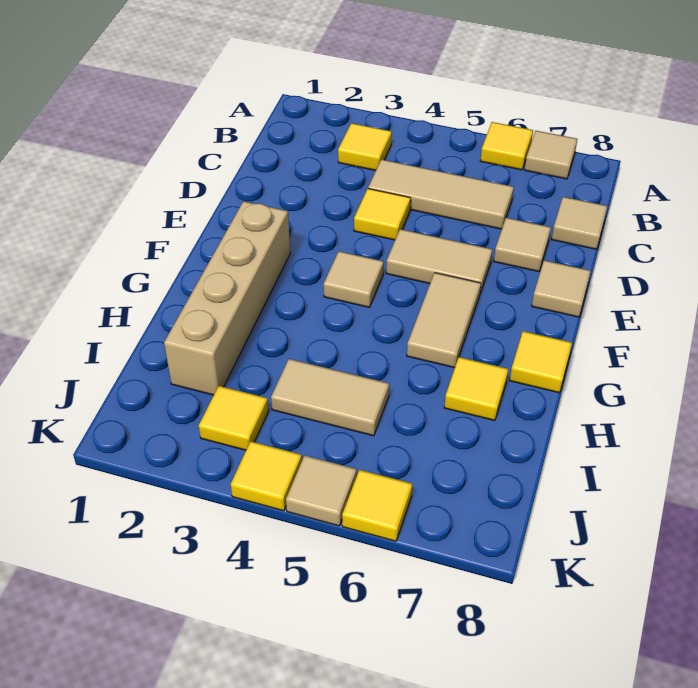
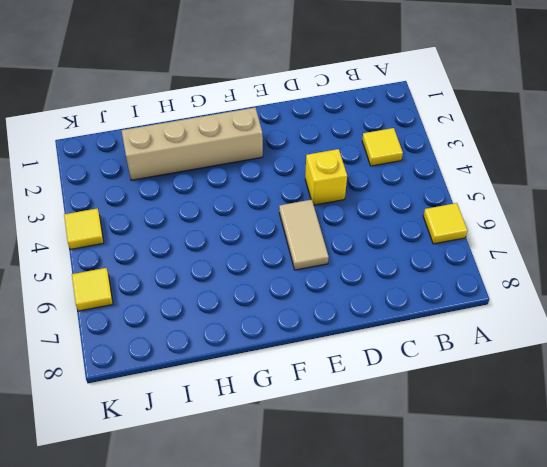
yellow brick D4 level 1 -> yellow tile D4 level 1
none -> tan tile A7 level 1
none -> tan tile C4:C6 level 1
none -> tan tile C8 level 1

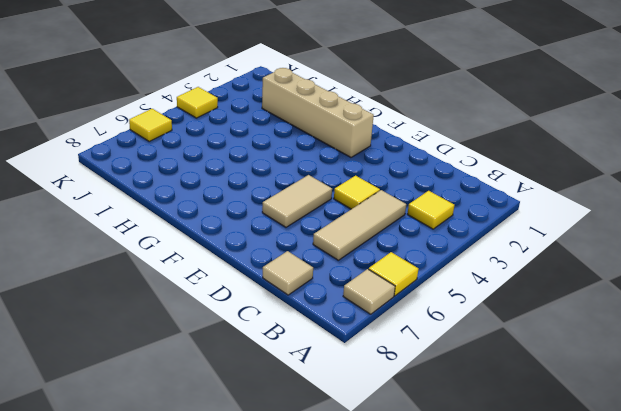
none -> tan tile D7 level 1
none -> tan tile E8 level 1
none -> tan tile F4 level 1

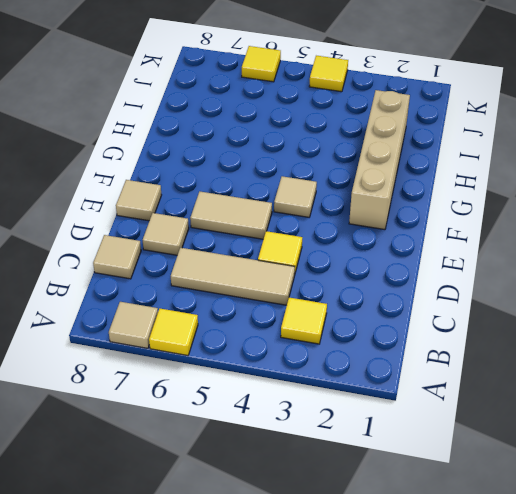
none -> tan tile F6:G6 level 1
none -> yellow tile G8 level 1
none -> yellow tile H7 level 1

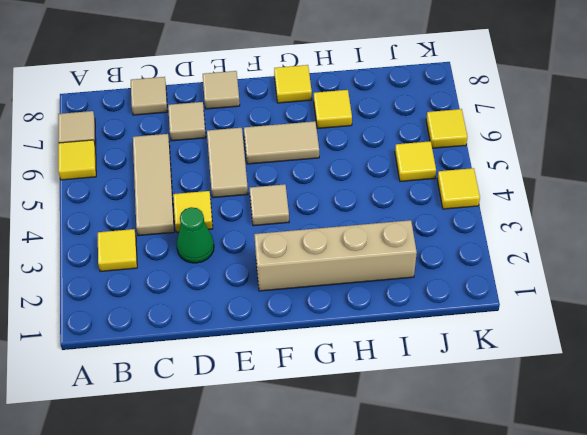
green cone D3 level 1 -> none
yellow tile J5 level 1 -> yellow tile J3 level 1
none -> tan tile I4:I5 level 1
none -> tan tile K5 level 1

